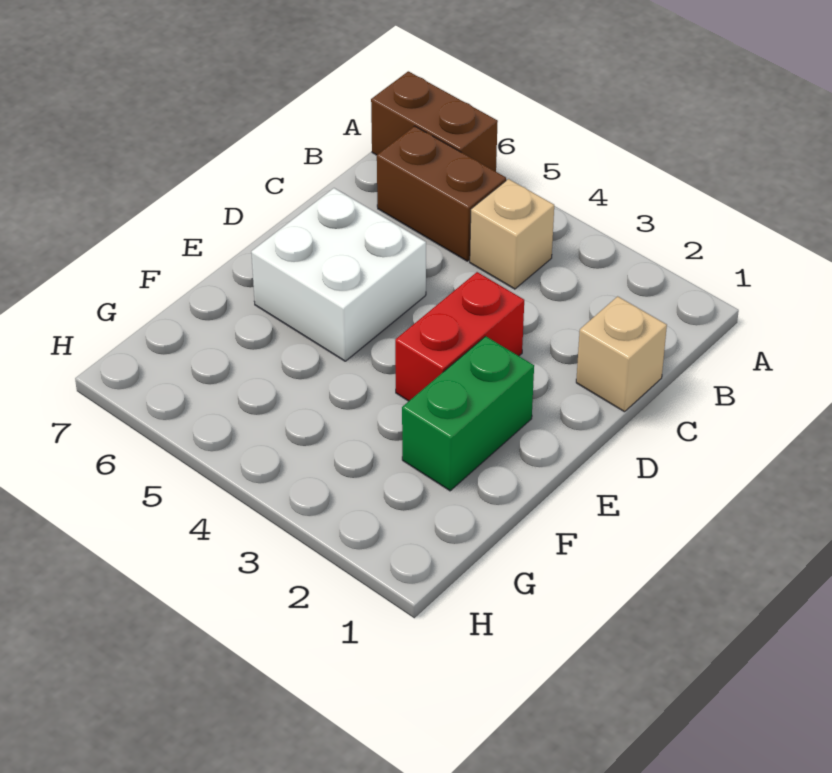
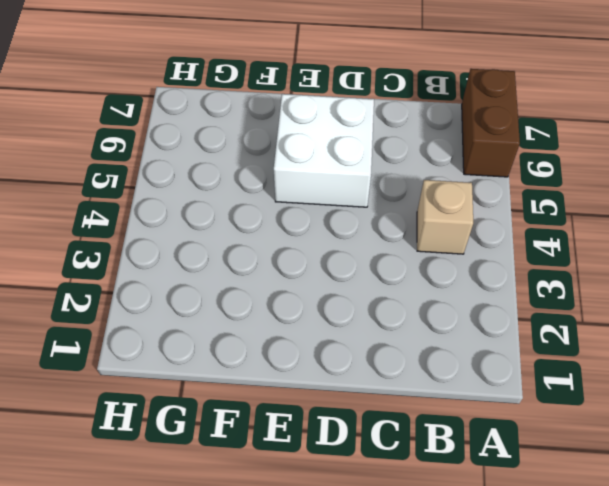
none -> brown brick B5:B6 level 1
none -> tan brick C1 level 1

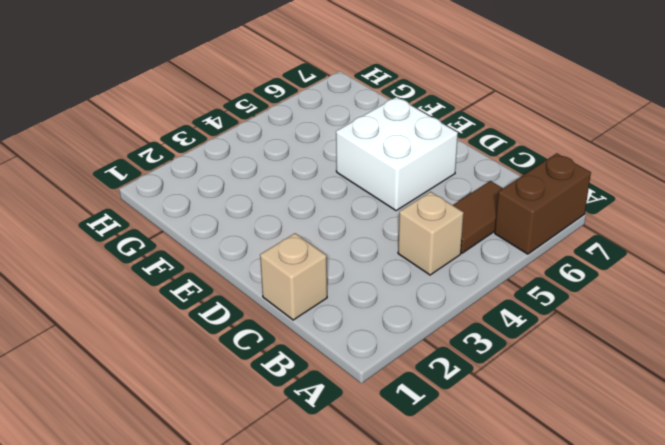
brown tile B5:B6 level 1 -> brown brick B5:B6 level 1
none -> red brick D3:E3 level 1
none -> green brick E2:F2 level 1

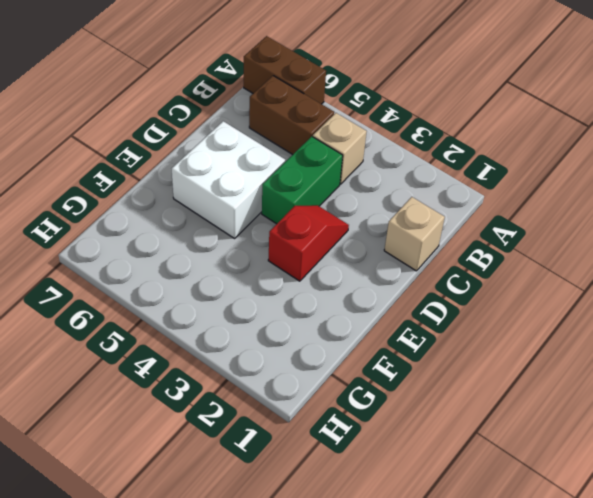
green brick C4:D4 level 1 -> green brick E2:F2 level 1
red slope D3:E3 level 1 top E -> red brick D3:E3 level 1

